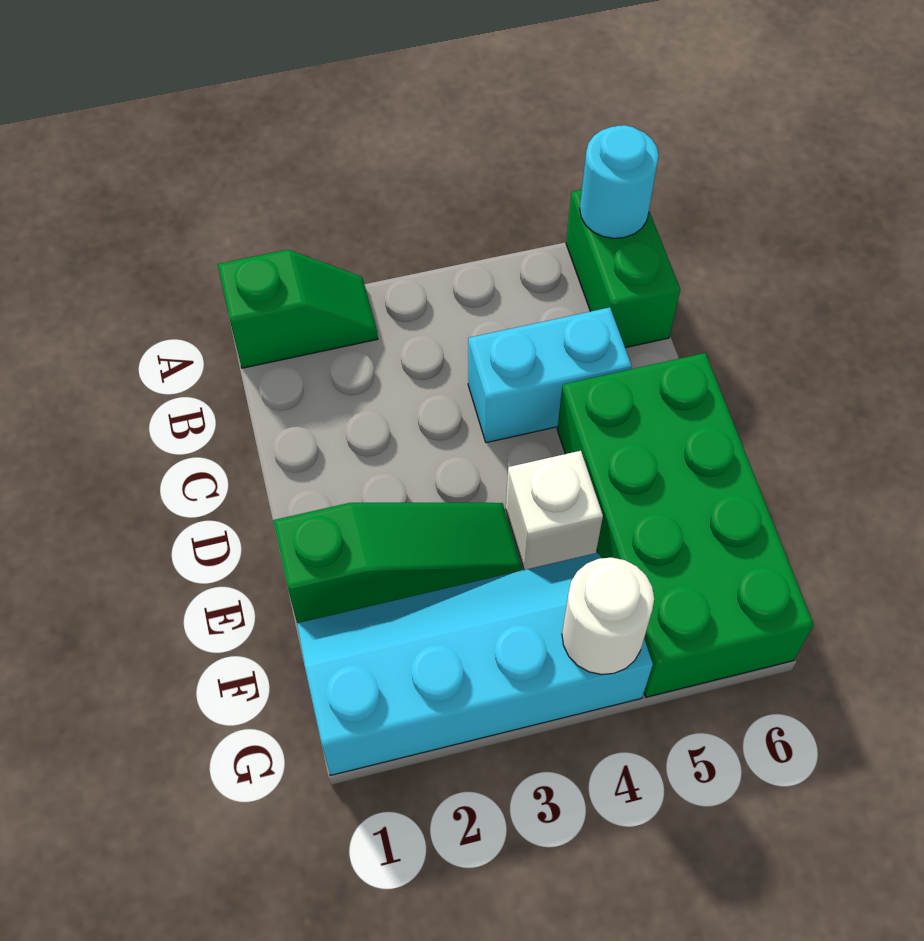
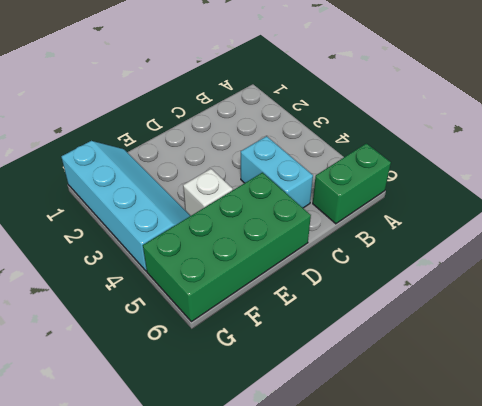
none -> green slope A1:A2 level 1 top 1
none -> green slope E1:E3 level 1 top 1

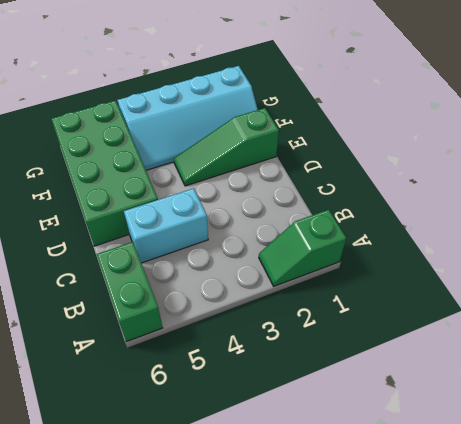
none -> white brick E4 level 1
none -> cyan round brick A6 level 2

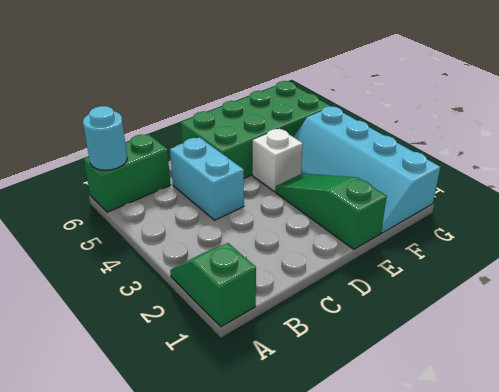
none -> white round brick G4 level 2

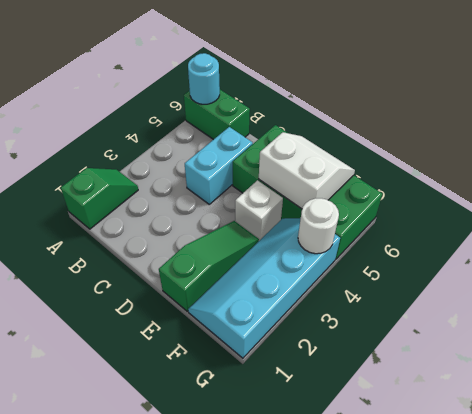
white slope E5:F6 level 2 top 5 -> none

